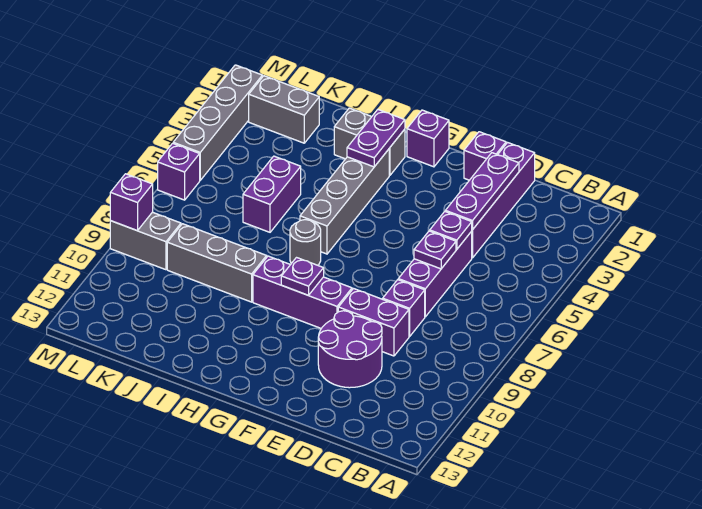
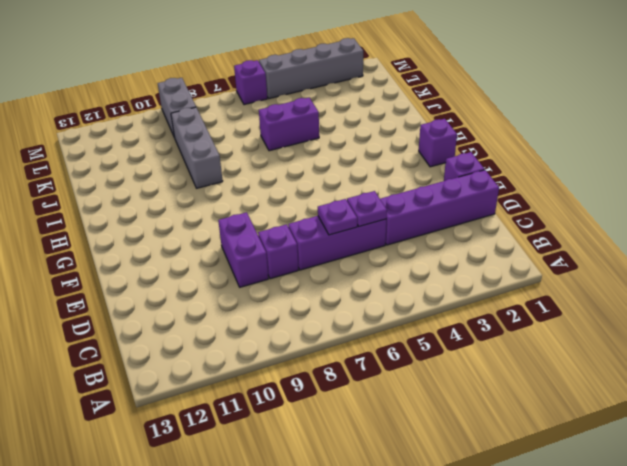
none -> purple round brick D10:E11 level 1
none -> purple brick F9:H9 level 1
none -> grey brick H2:I2 level 1

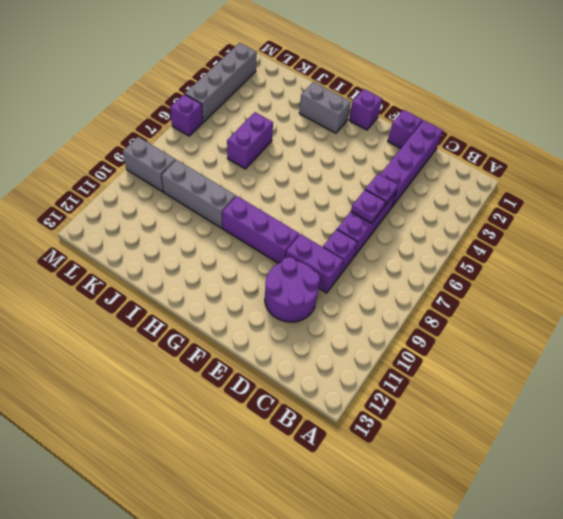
none -> grey brick H3:H6 level 1
none -> grey round brick H7 level 1
none -> grey brick K2:L2 level 1

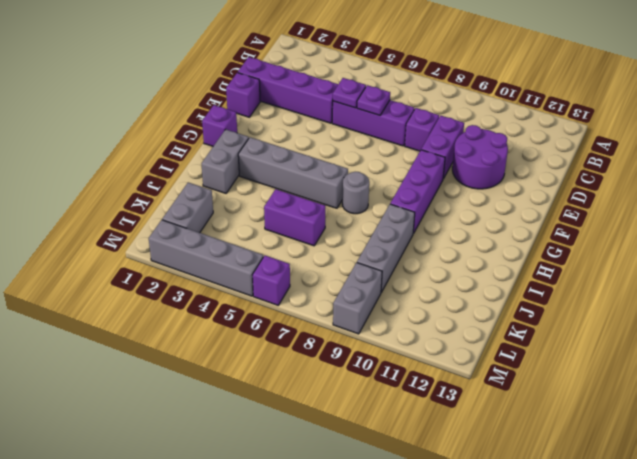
none -> purple plate D2:D4 level 2
none -> purple plate G9 level 2
none -> purple plate H2:H3 level 2

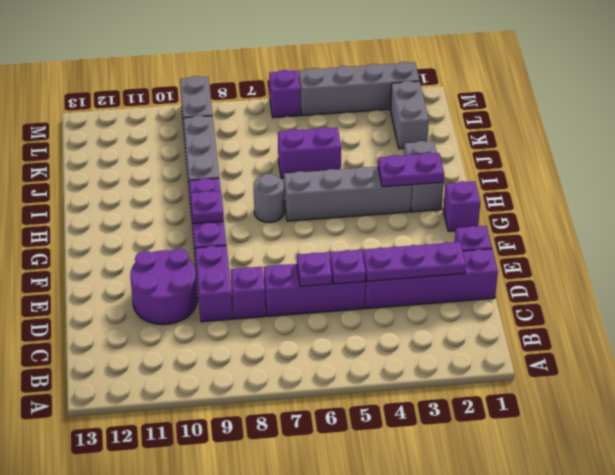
none -> purple brick M9 level 2

